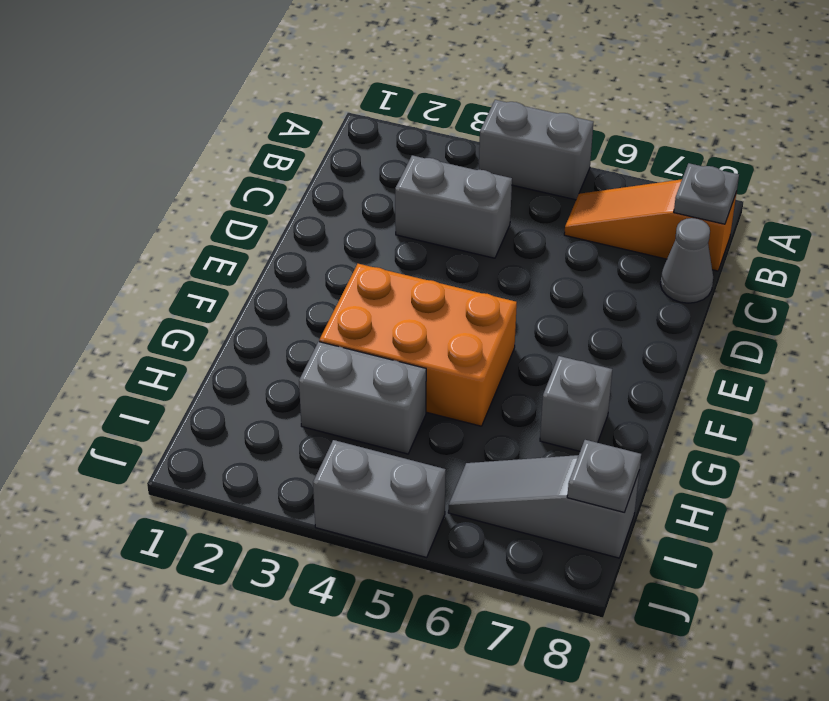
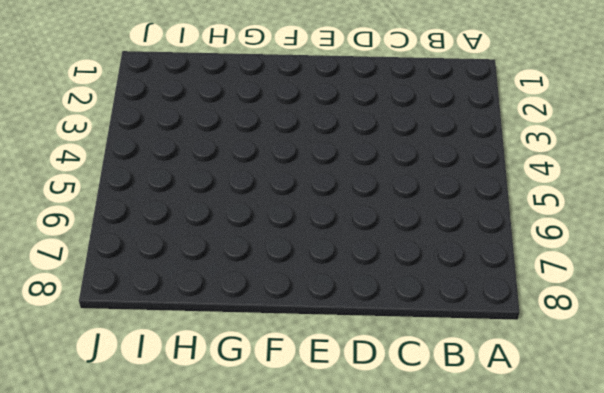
none -> grey brick A4:A5 level 1
none -> orange slope B6:B8 level 1 top 8

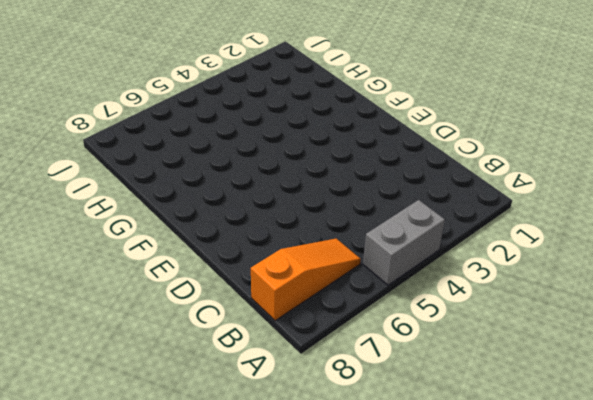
none -> grey brick C3:C4 level 1
none -> grey cone C8 level 1

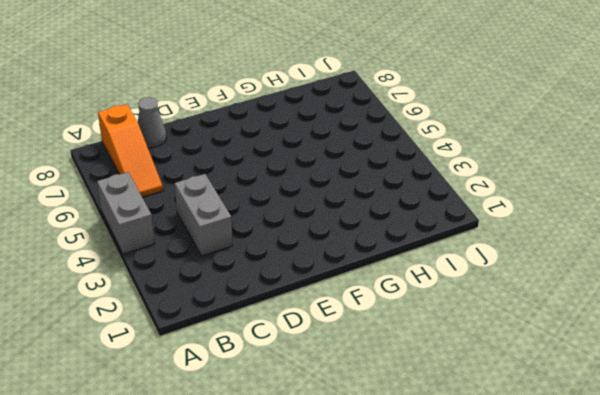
none -> orange brick F3:G5 level 1
none -> grey brick G7 level 1

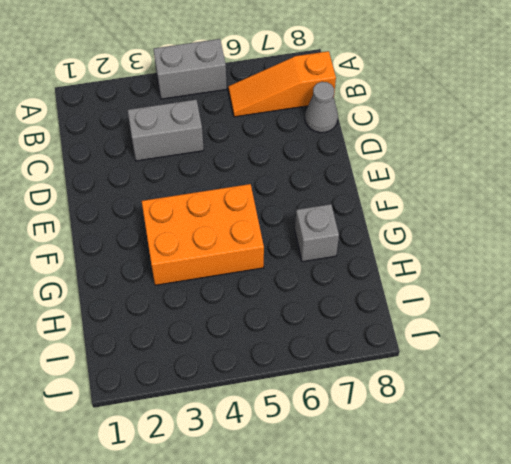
none -> grey brick H3:H4 level 1
none -> grey slope I6:I8 level 1 top 8

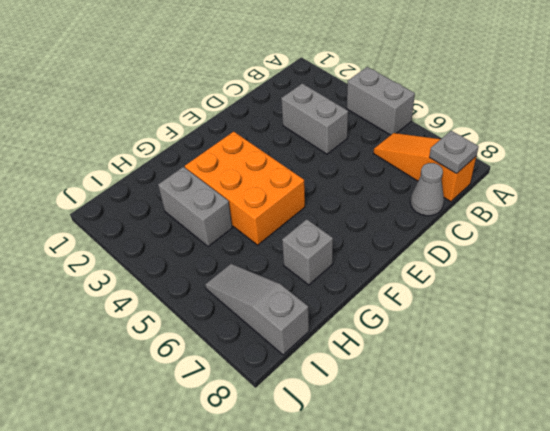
none -> grey brick J4:J5 level 1
none -> grey plate I8 level 2

